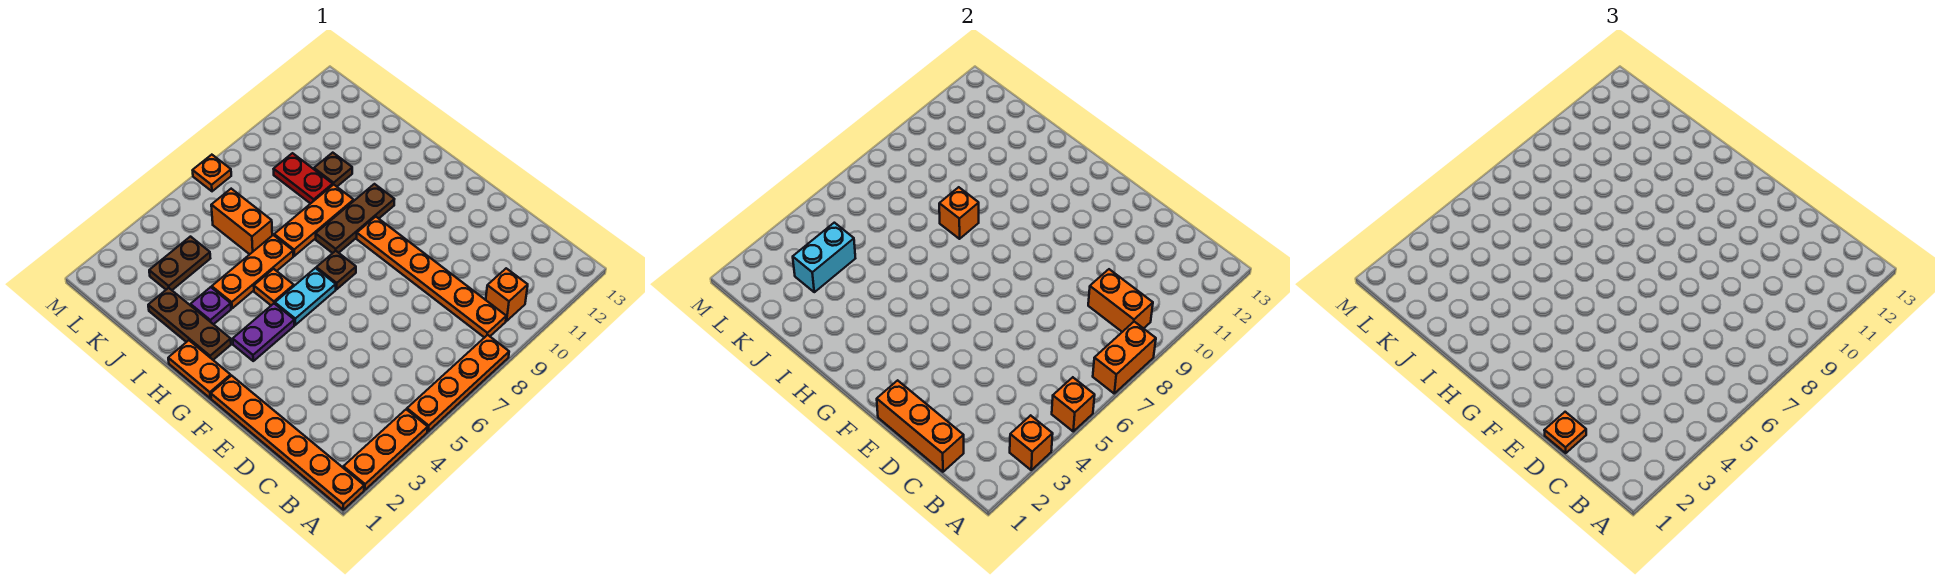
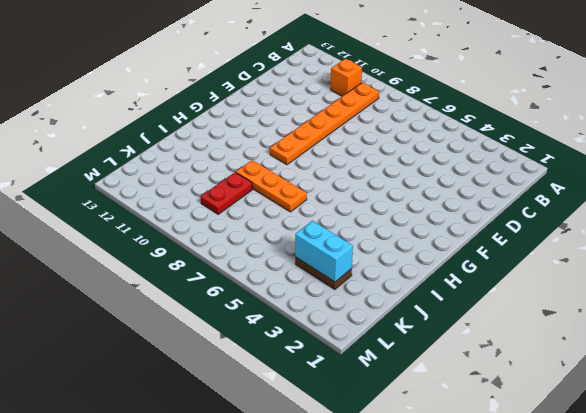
none -> orange plate A1:F1 level 1
none -> orange plate A2:A4 level 1
none -> orange plate A5:A8 level 1

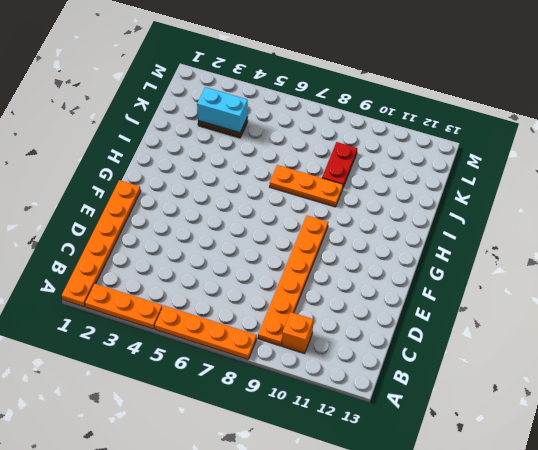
none -> orange plate G1:H1 level 1
none -> purple plate G3:G4 level 1
none -> cyan plate G5:G6 level 1

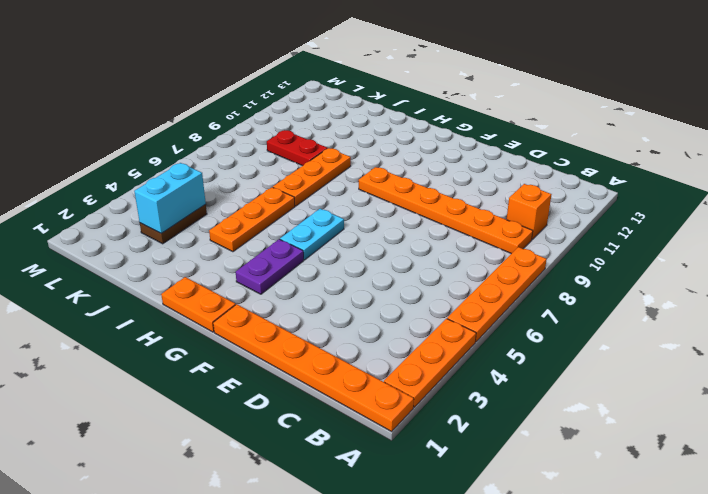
none -> brown plate G7 level 1
none -> brown plate H2:J2 level 1
none -> orange plate H5 level 1

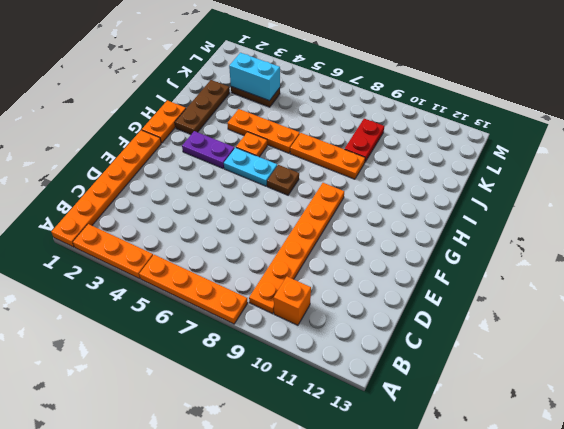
none -> brown plate H8:H10 level 1
none -> purple plate I3 level 1
none -> orange brick J6:K6 level 1

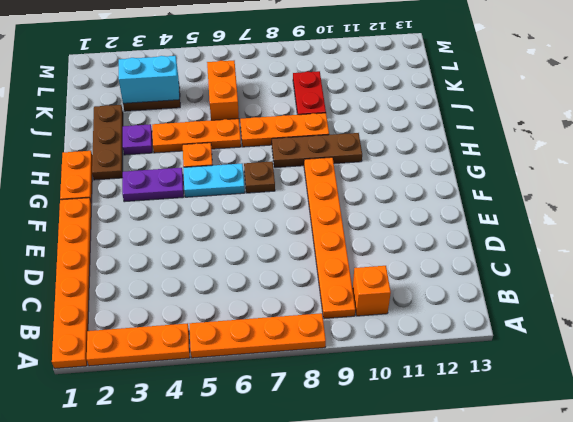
none -> brown plate J10 level 1
none -> orange plate M7 level 1
none -> orange brick A3 level 2

